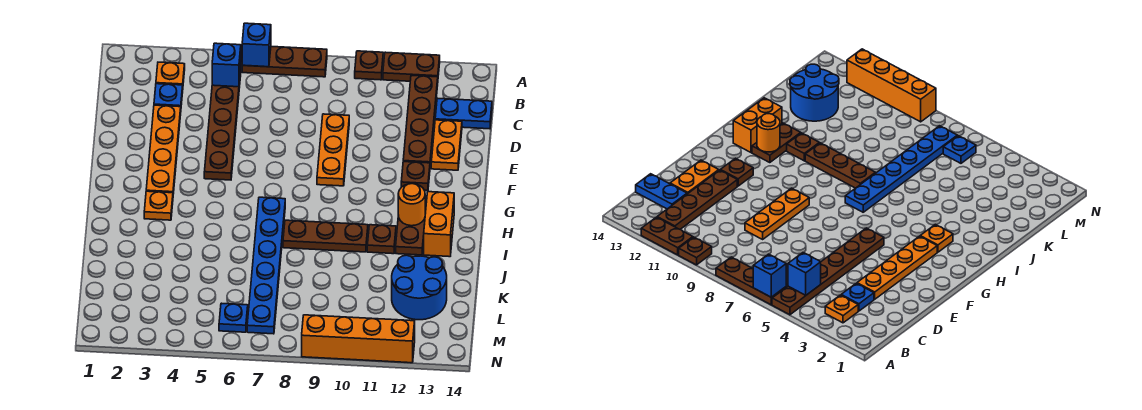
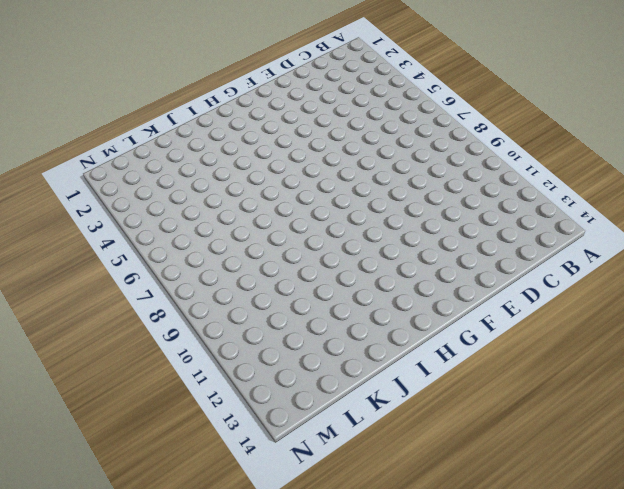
none -> brown plate A5:F5 level 1
none -> brown plate A6:A8 level 1
none -> brown plate A10 level 1

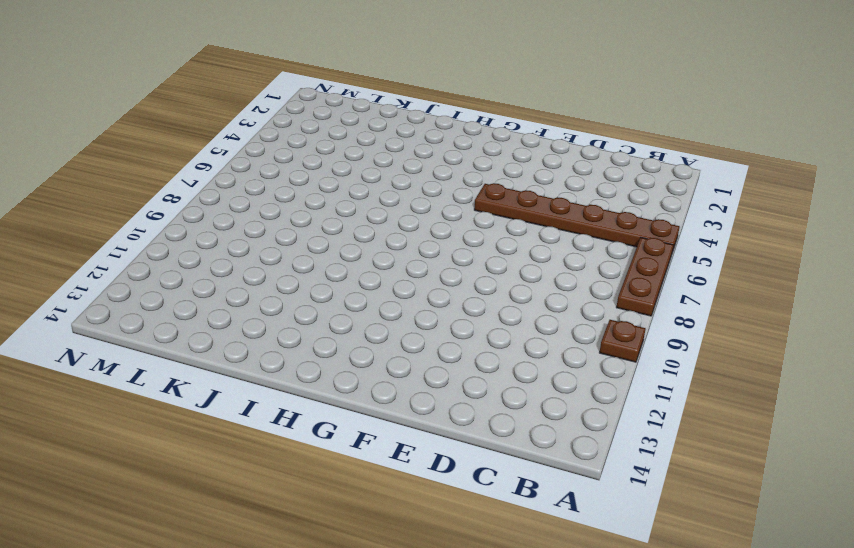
none -> brown plate A11:A12 level 1
none -> orange plate B3 level 1
none -> brown plate B12:E12 level 1

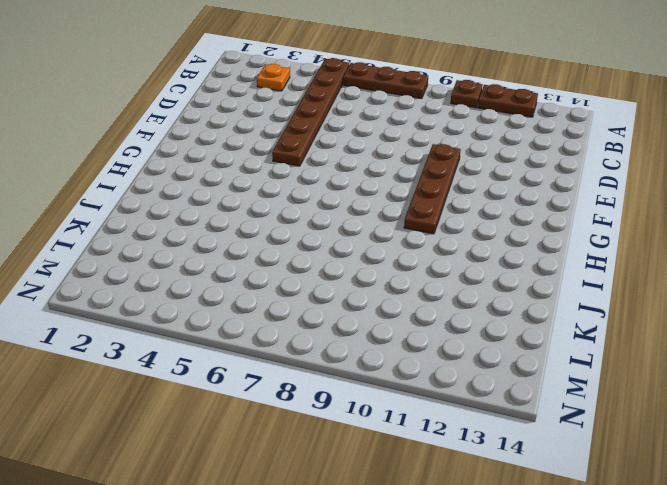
brown plate E10:H10 level 1 -> brown plate B12:E12 level 1
none -> blue plate C3 level 1
none -> blue plate C13:C14 level 1
none -> orange plate D3:G3 level 1

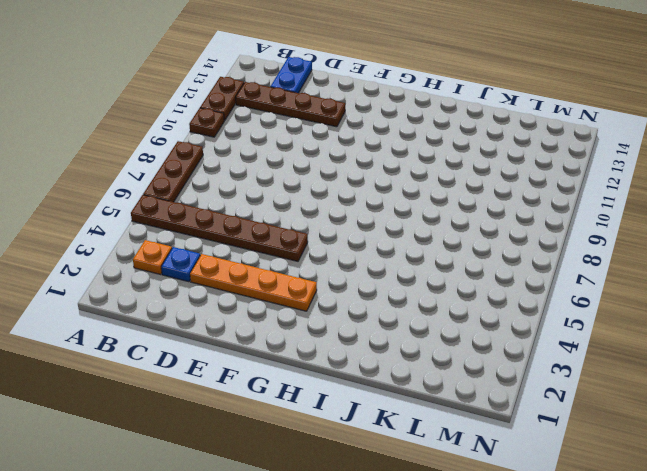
none -> orange plate D9:F9 level 1
none -> orange plate D13:E13 level 1
none -> brown plate F12 level 1

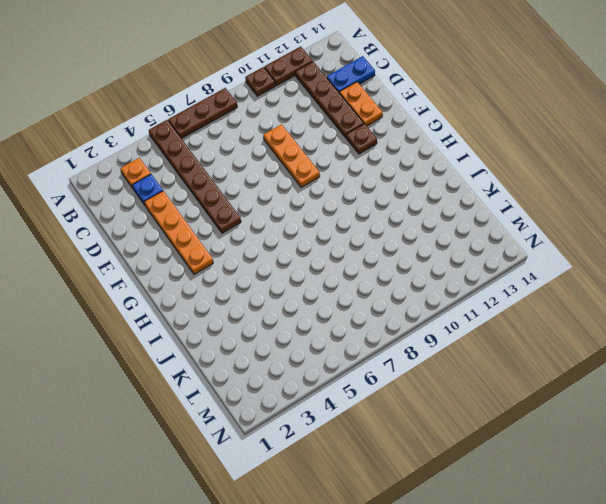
none -> orange plate H3 level 1
none -> blue plate H7:M7 level 1
none -> brown plate H12:I12 level 1

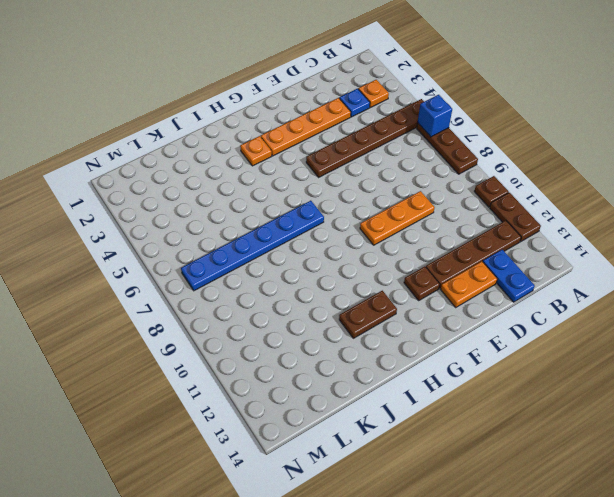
none -> orange brick H13:I13 level 1
none -> brown plate I8:I10 level 1
none -> brown plate I11 level 1

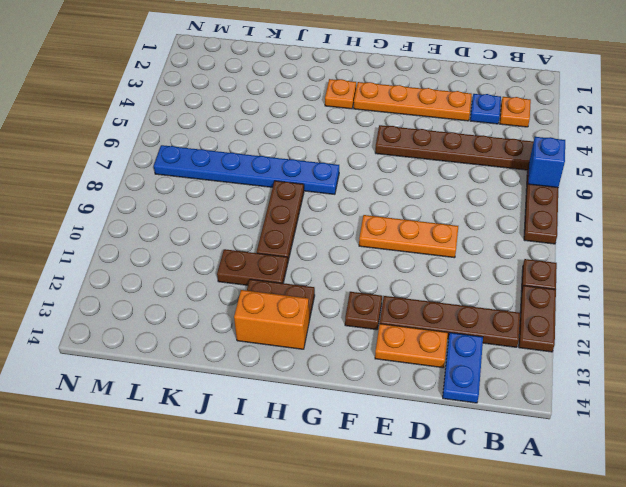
brown plate I11:J11 level 1 -> brown plate I11 level 1
none -> blue round brick K12:L13 level 1
none -> blue plate M6 level 1
none -> orange brick N9:N12 level 1

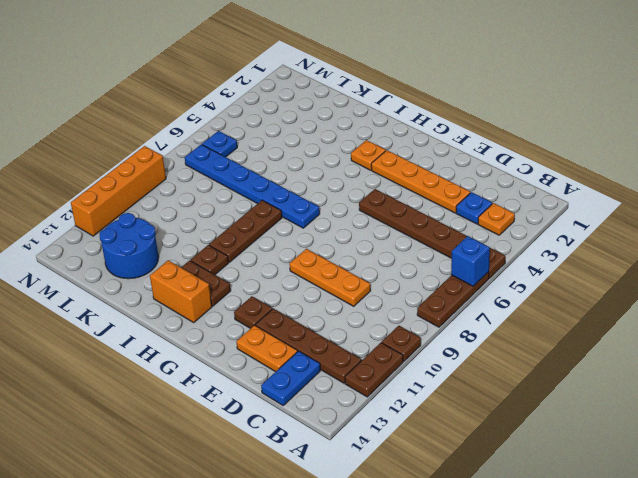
none -> blue brick B5 level 2
none -> orange round brick H12 level 2

